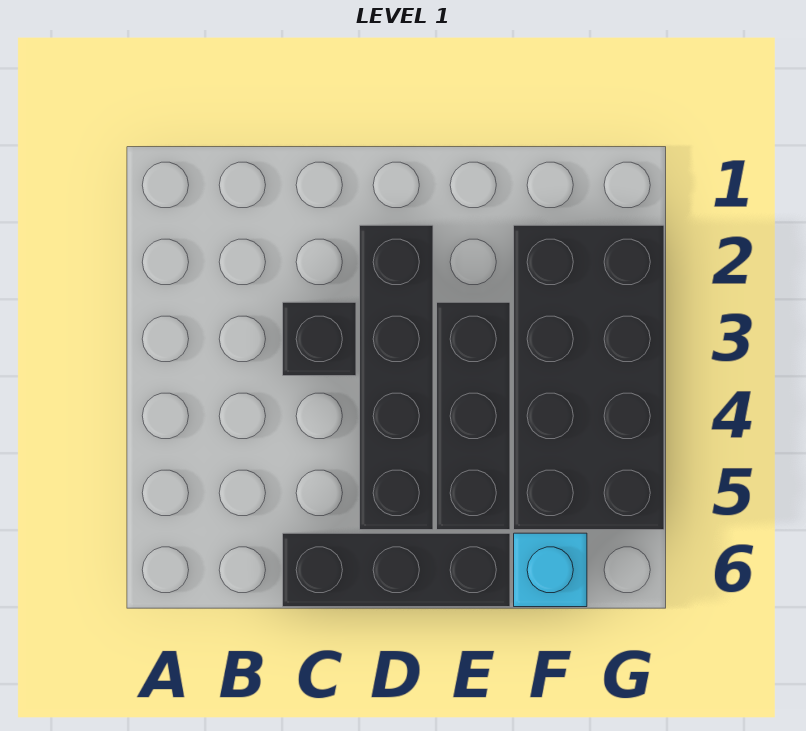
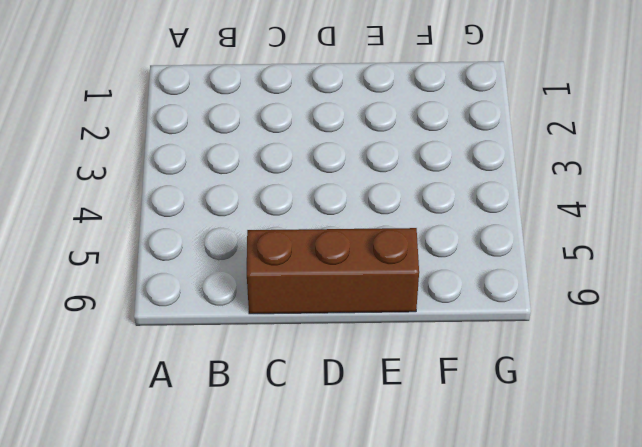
brown brick C6:E6 level 1 -> black brick C6:E6 level 1
none -> black brick C3 level 1
none -> black brick D2:D5 level 1

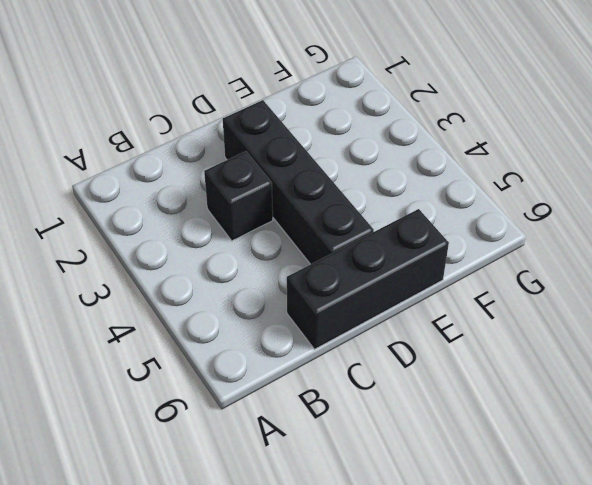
none -> black brick E3:E5 level 1
none -> black brick F2:G5 level 1

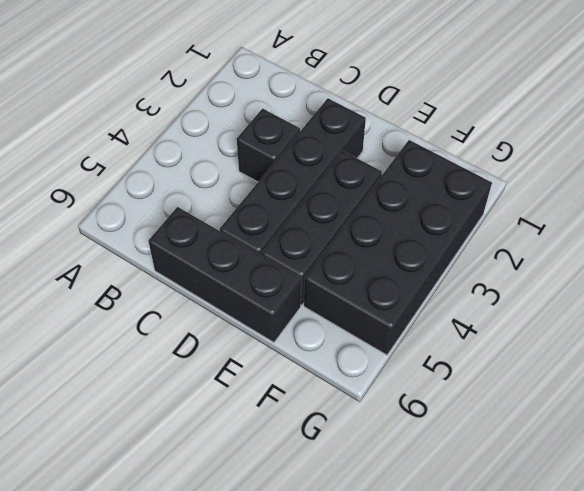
none -> cyan brick F6 level 1

